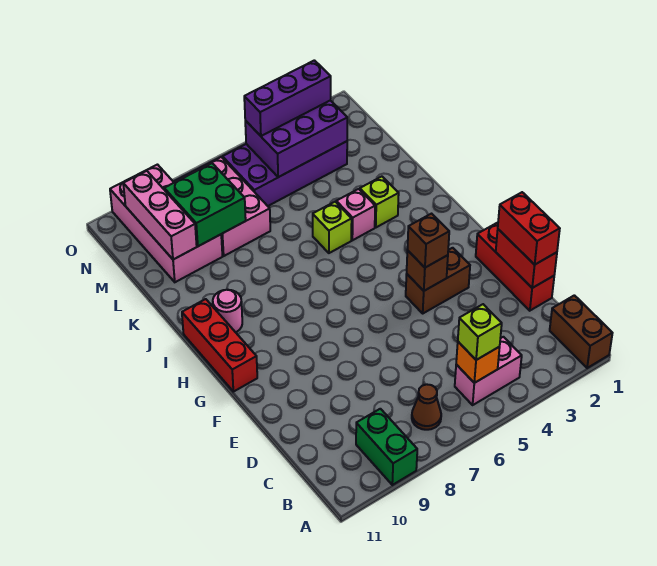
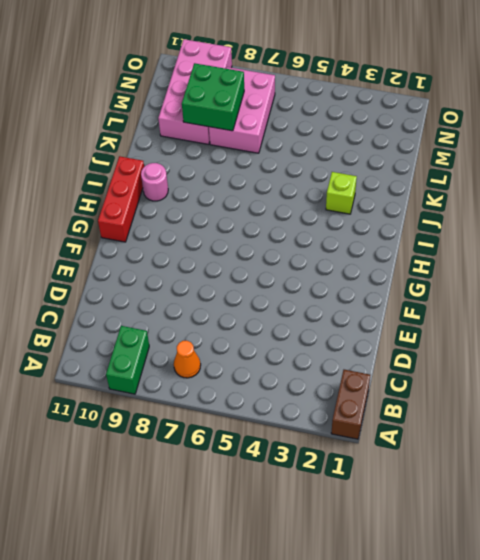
orange cone B7 level 1 -> brown cone B7 level 1
none -> pink brick B4:B5 level 1
none -> red brick D1:F1 level 1
none -> brown brick F3:F4 level 1

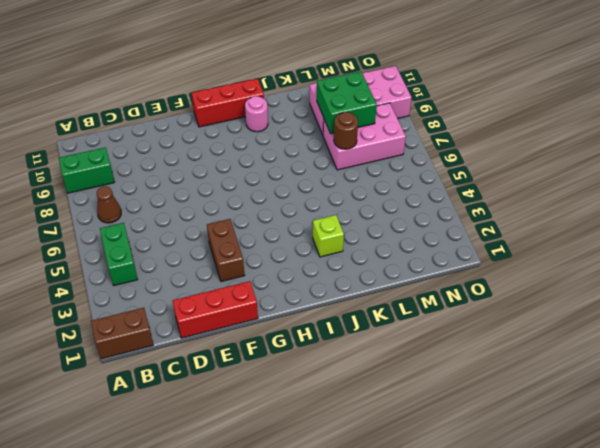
green brick B4:B5 level 1 -> pink brick B4:B5 level 1
brown round brick L7 level 2 -> none
none -> pink brick J4 level 1
none -> lime brick J5 level 1
none -> purple brick M3:N6 level 1

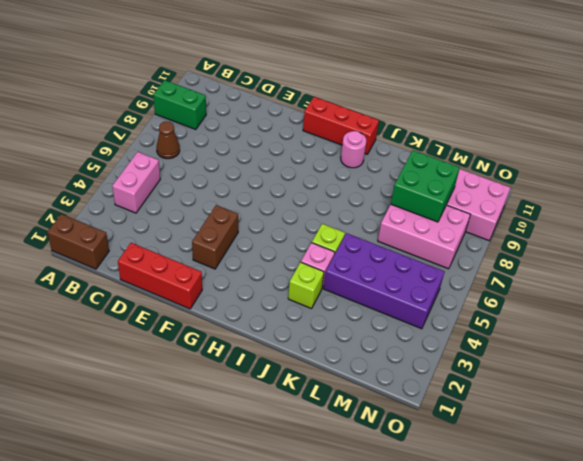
purple brick K4:N5 level 1 -> purple brick M3:N6 level 1
none -> orange brick B5 level 2
none -> red brick D1:E1 level 2
none -> brown brick F4 level 2

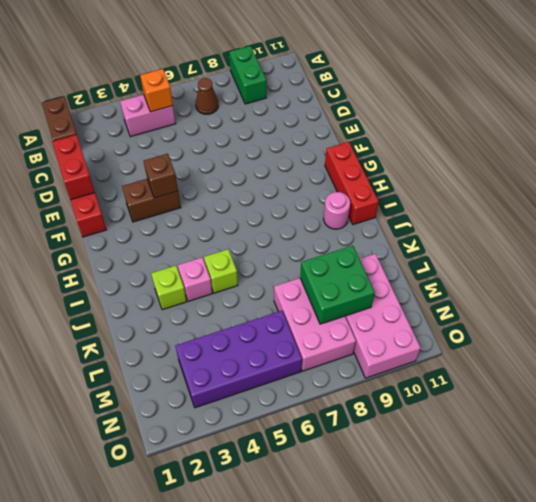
none -> pink brick L10:N10 level 2
none -> purple brick M3:N5 level 2
none -> lime brick B5 level 3

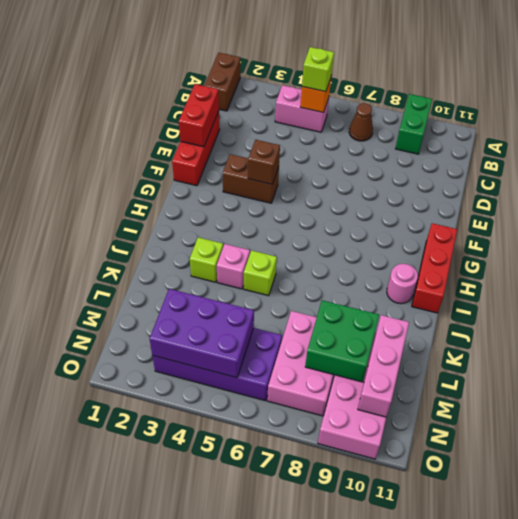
none -> red brick D1:E1 level 3
none -> brown brick F4 level 3
none -> purple brick N3:N5 level 3

